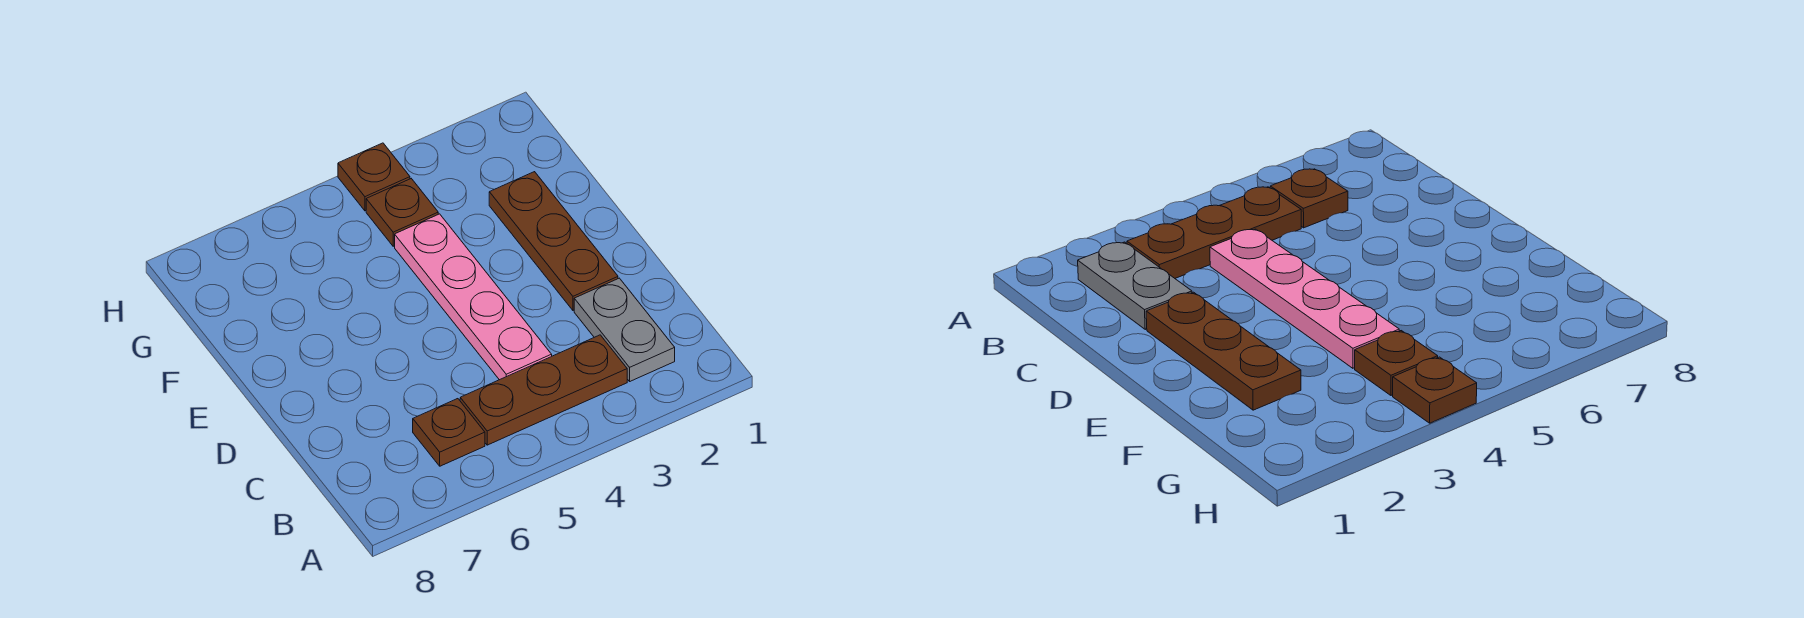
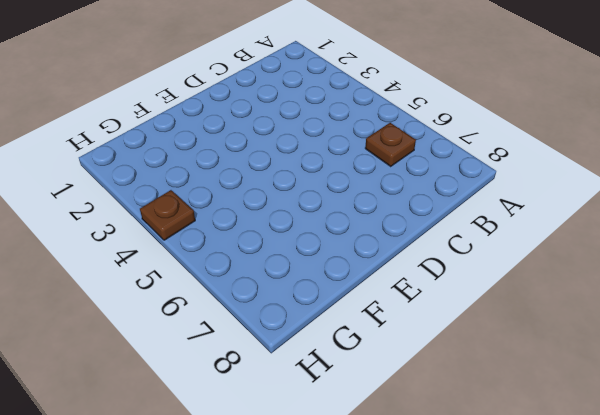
none -> grey plate B2:C2 level 1
none -> brown plate B3:B5 level 1

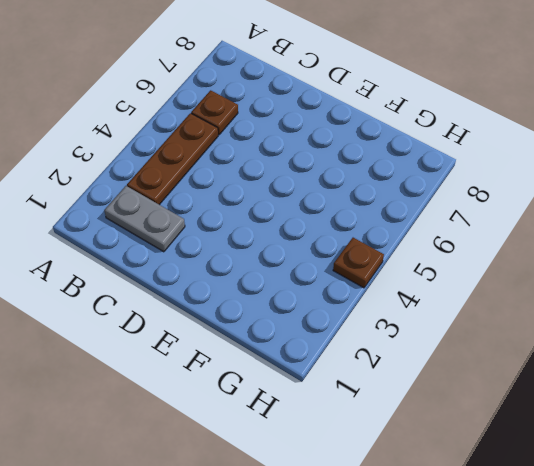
none -> pink plate C4:F4 level 1
none -> brown plate D2:F2 level 1

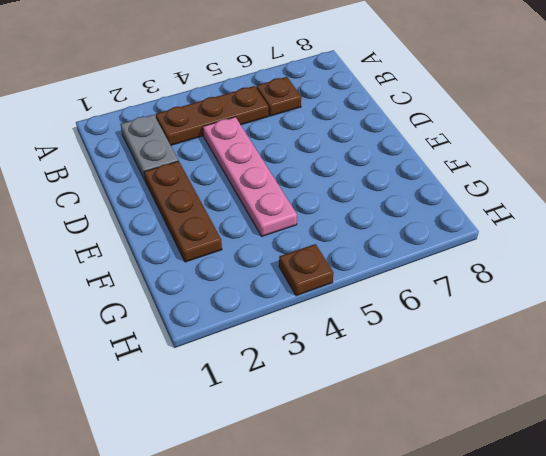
none -> brown plate G4 level 1

